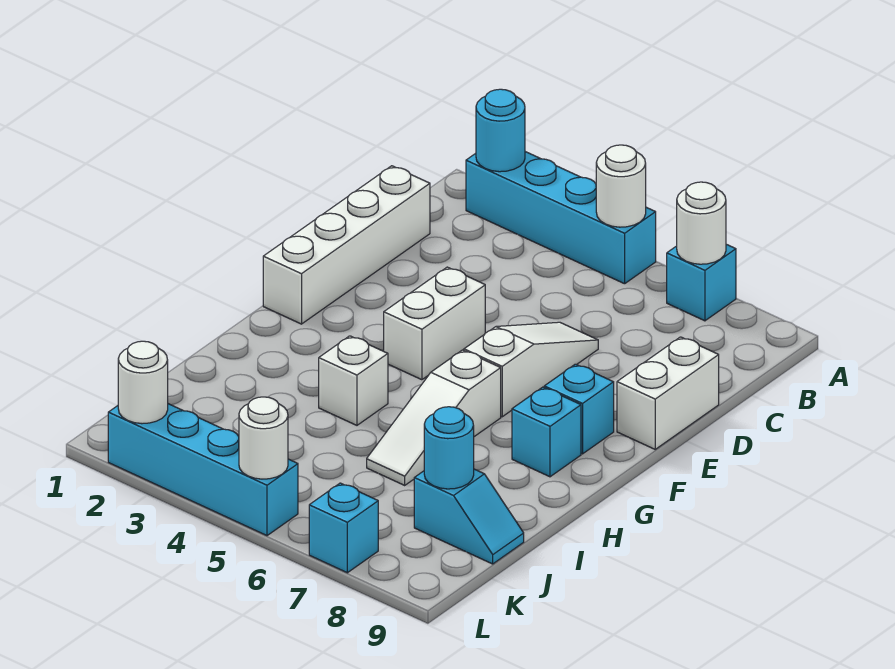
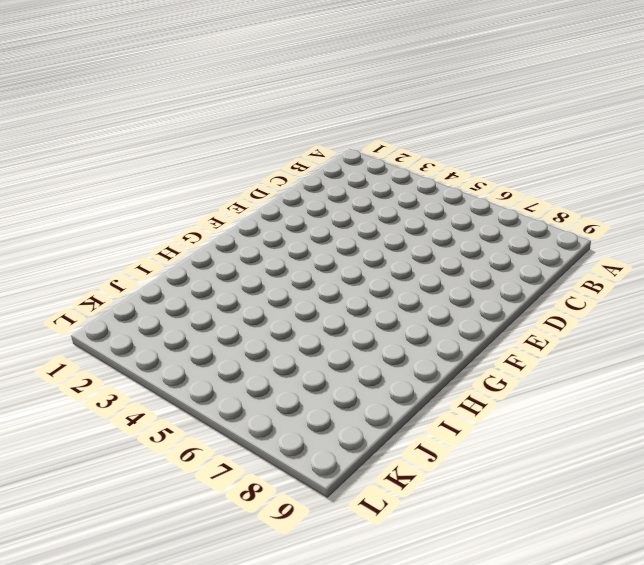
none -> cyan brick A2:A5 level 1
none -> cyan brick A7 level 1
none -> white brick C1:F1 level 1

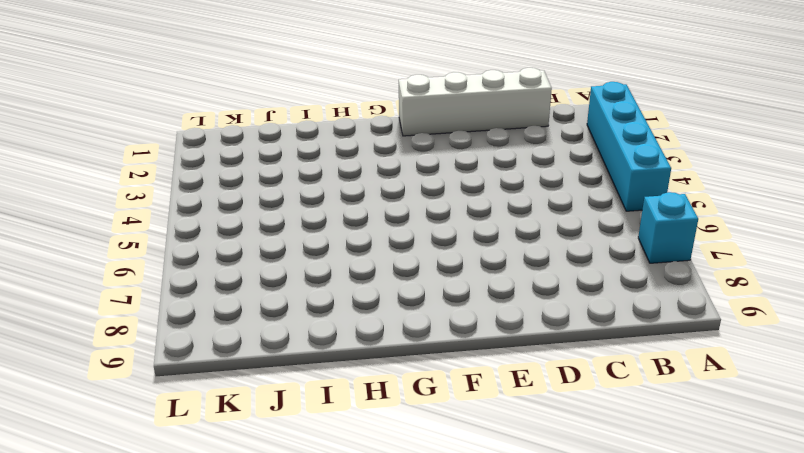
none -> white slope D6:F6 level 1 top F
none -> white brick D9:E9 level 1
none -> white brick E4:F4 level 1

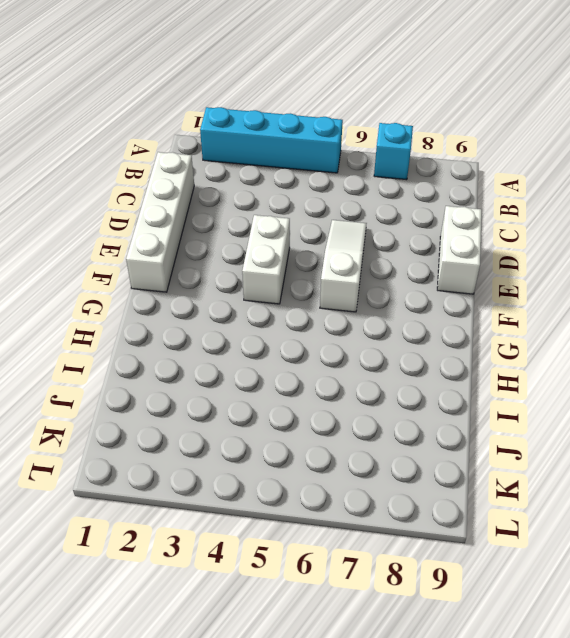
none -> cyan brick F8 level 1
none -> white slope G6:I6 level 1 top G
none -> cyan brick G8 level 1

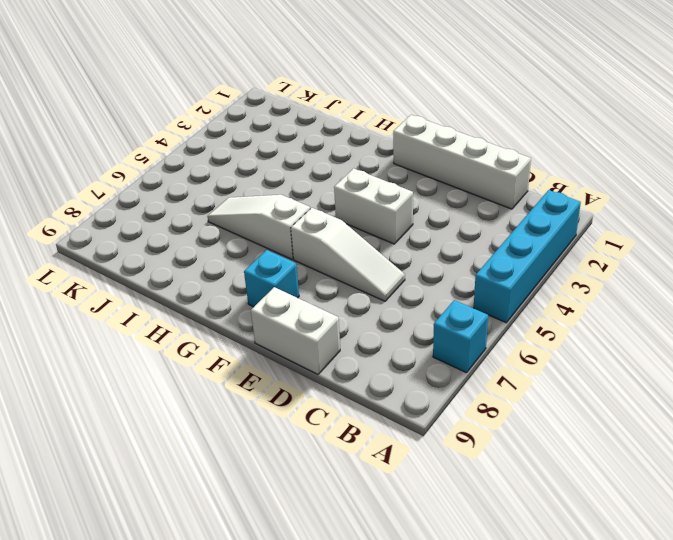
none -> cyan brick G8 level 1
none -> white brick H4 level 1
none -> cyan slope J8:J9 level 1 top 8

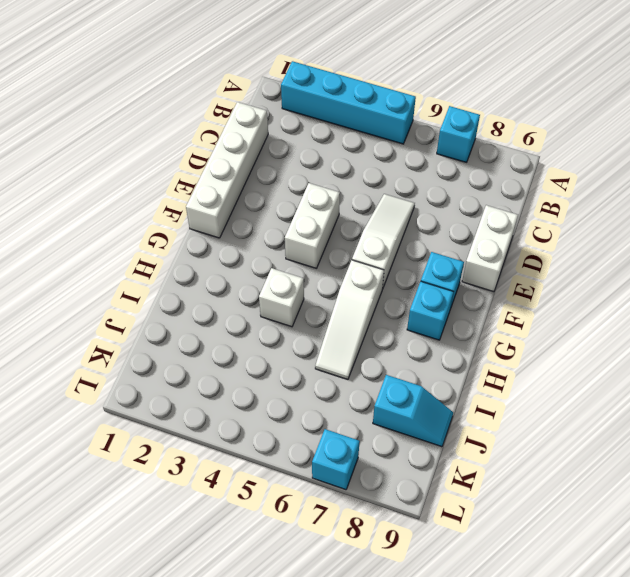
none -> cyan brick L2:L5 level 1
none -> cyan round brick A2 level 2
none -> white round brick A5 level 2

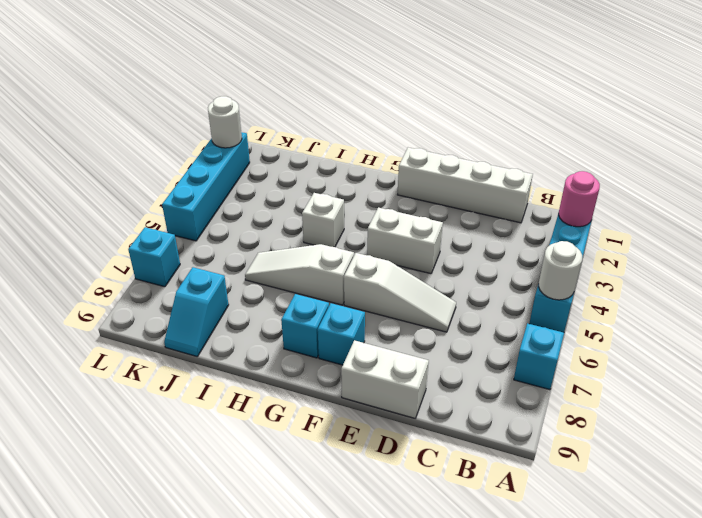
pink round brick A2 level 2 -> cyan round brick A2 level 2
none -> white round brick A7 level 2
none -> cyan round brick J8 level 2
none -> white round brick L5 level 2

